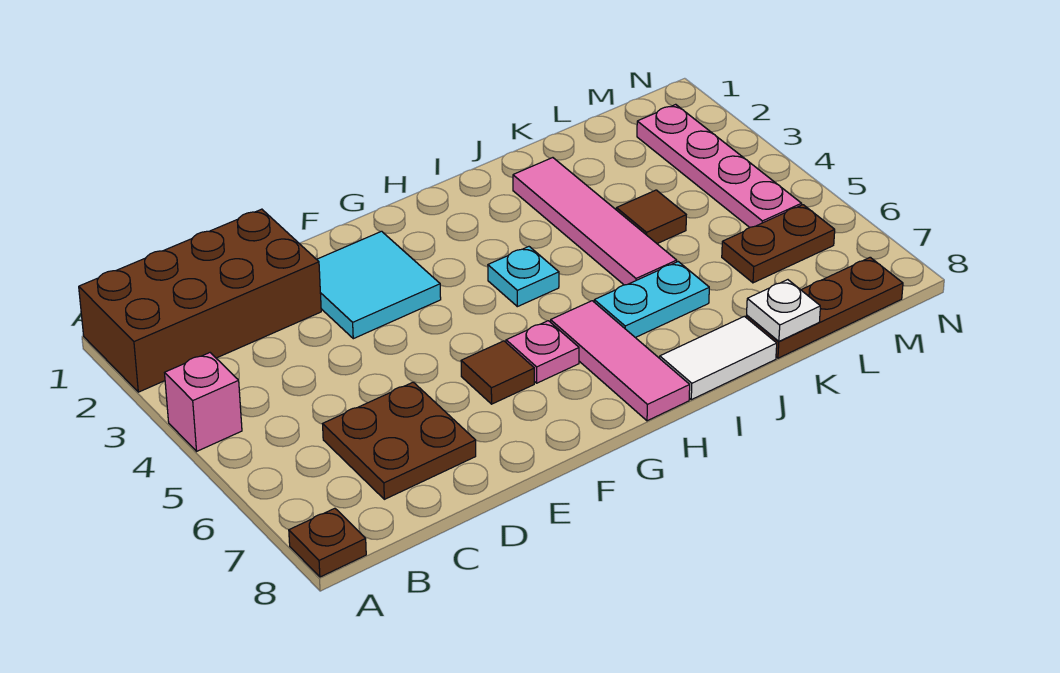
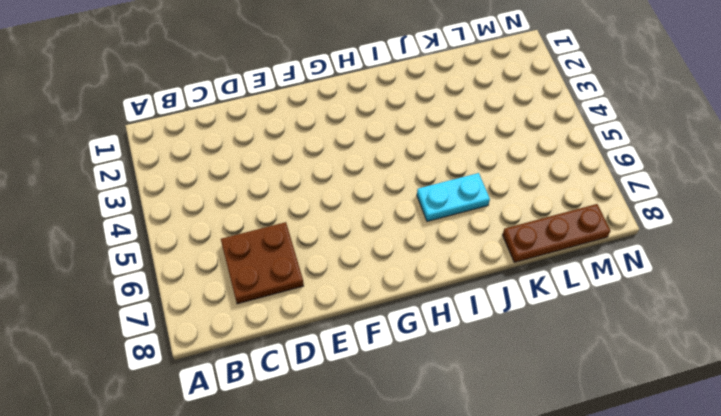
none -> brown brick A1:D2 level 1
none -> pink brick A4 level 1
none -> brown plate A8 level 1

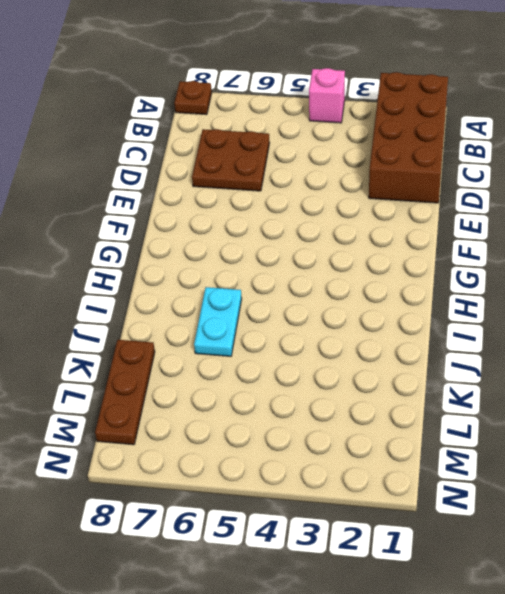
none -> cyan tile E2:F3 level 1
none -> brown tile F6 level 1
none -> pink plate G6 level 1

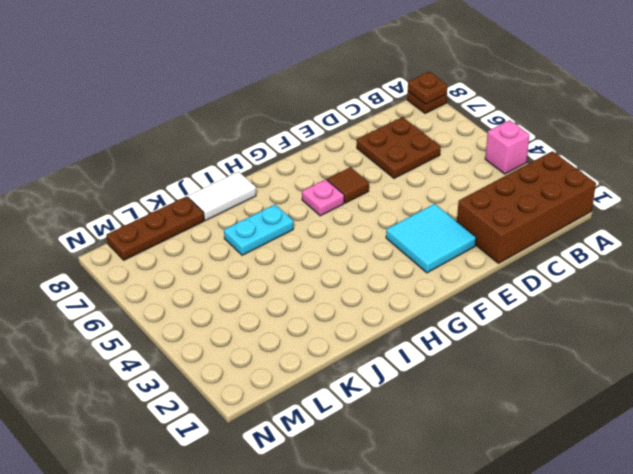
brown plate A8 level 2 -> none
none -> cyan plate H4 level 1
none -> pink tile H6:H8 level 1
none -> pink tile J2:J5 level 1

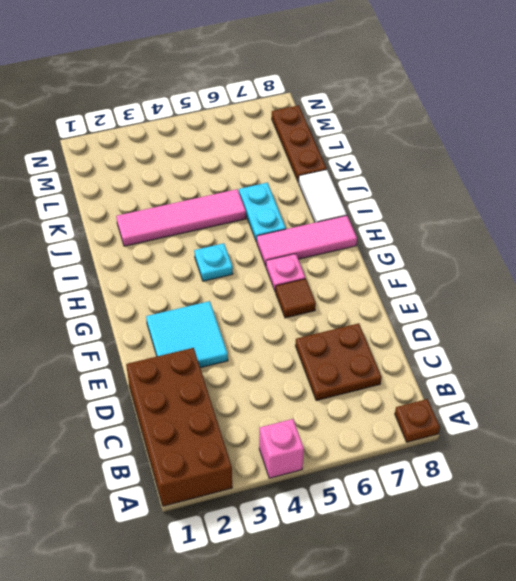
none -> brown tile K4 level 1
none -> brown plate L6:M6 level 1
none -> pink plate M2:M5 level 1

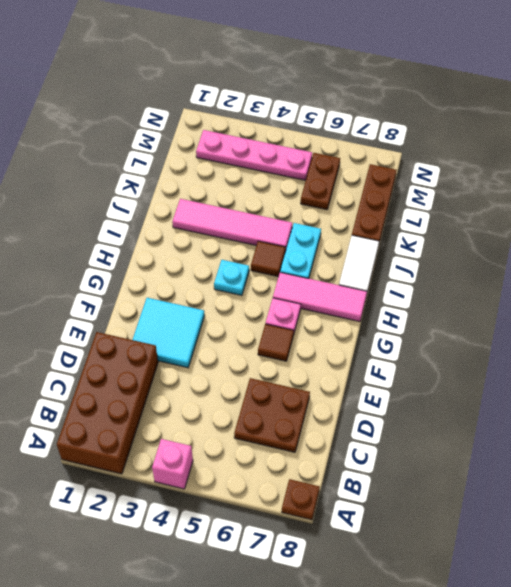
brown tile I5 level 1 -> brown tile K4 level 1
none -> white plate K8 level 2

